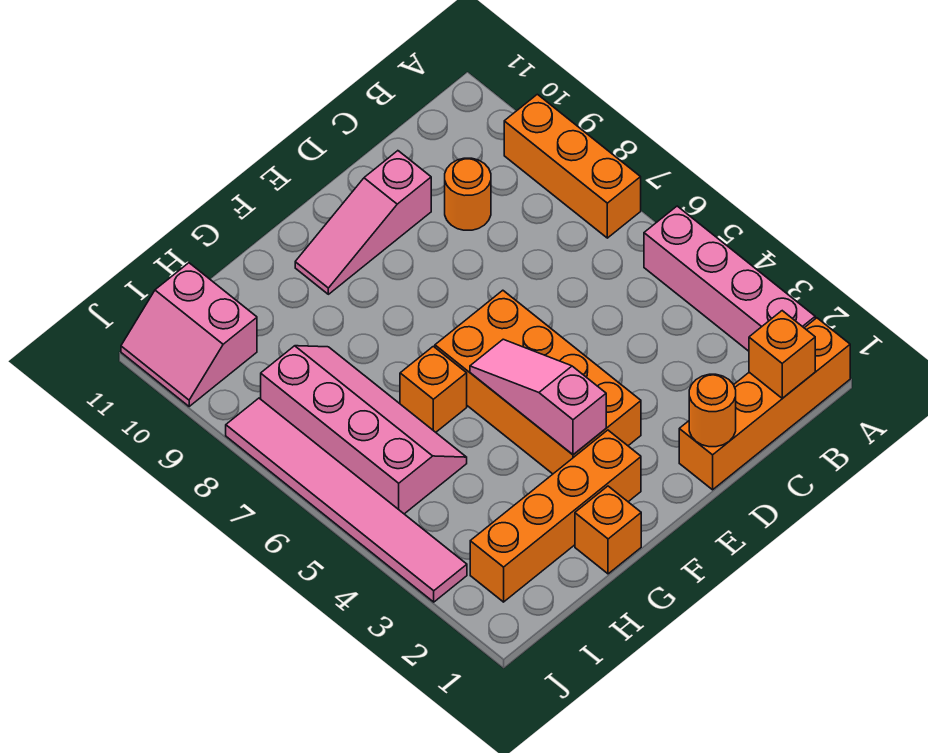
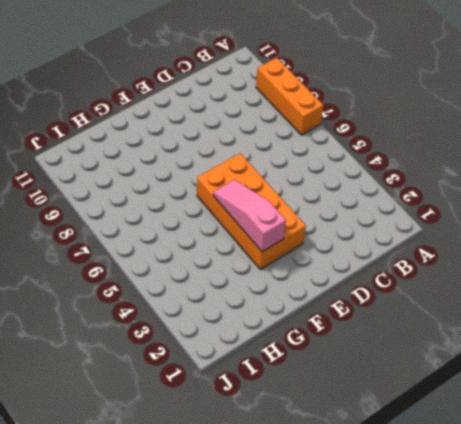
none -> orange brick A1:D1 level 1
none -> pink brick A2:A5 level 1
none -> orange round brick C9 level 1

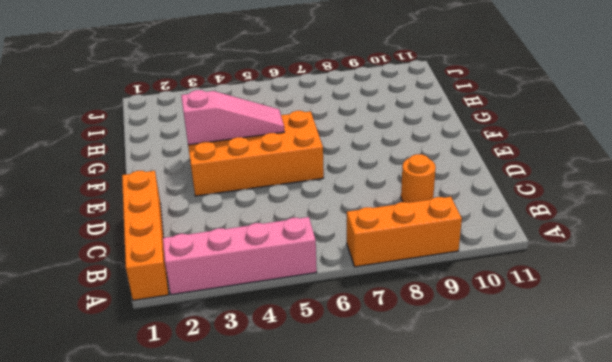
none -> pink slope D10:F10 level 1 top D
none -> orange brick F2:I2 level 1
none -> orange brick G1 level 1

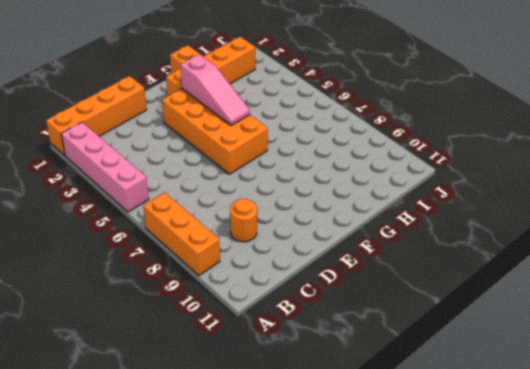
none -> pink slope D10:F10 level 1 top D
none -> orange brick G6 level 1
none -> pink slope H5:I8 level 1 top I

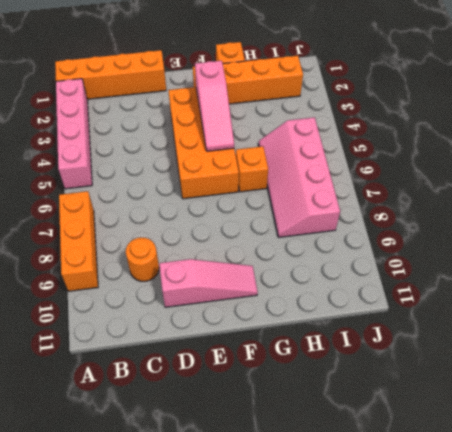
none -> pink slope I10:J11 level 1 top I
none -> pink tile J3:J8 level 1
none -> orange brick B1 level 2

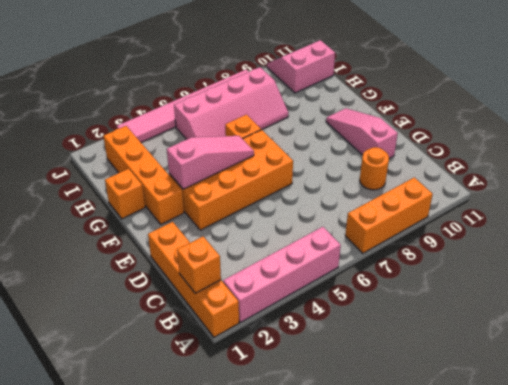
none -> orange round brick D1 level 2

